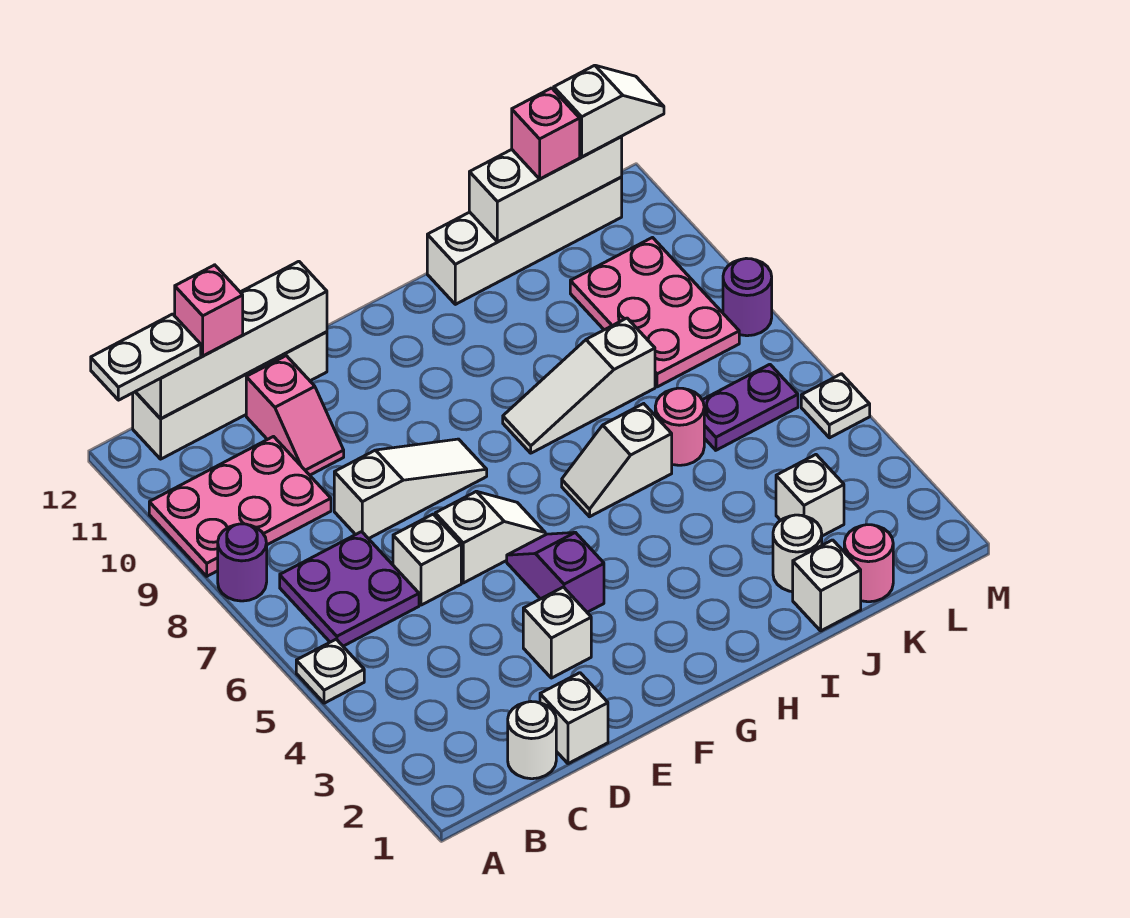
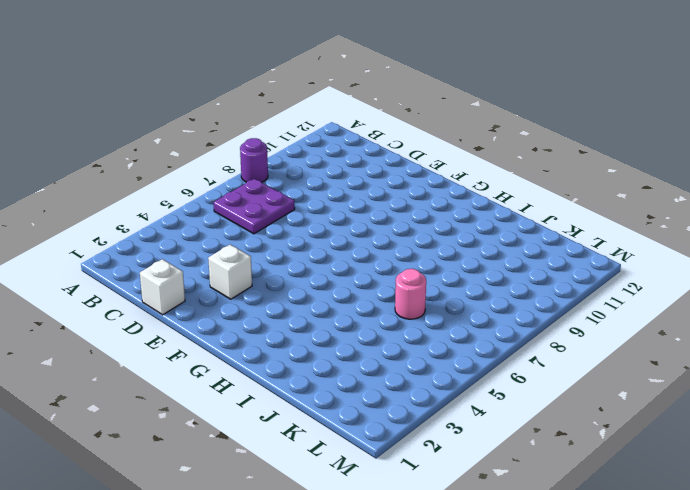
none -> white plate A5 level 1
none -> pink plate A9:C10 level 1
none -> white brick B12:E12 level 1
none -> white round brick C1 level 1

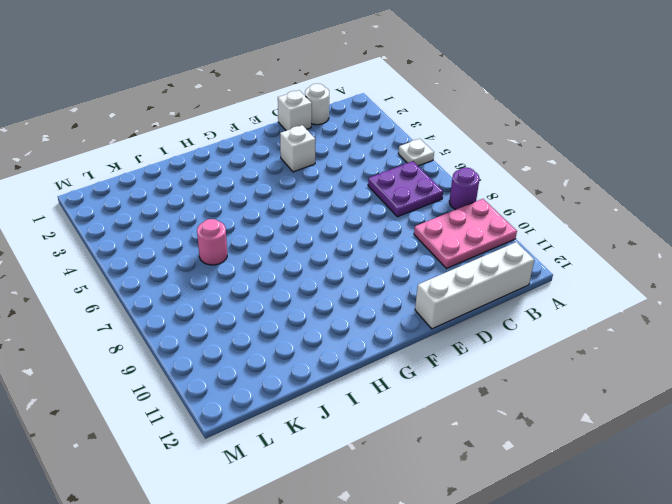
none -> white brick D6 level 1
none -> white slope D8:F8 level 1 top D
none -> pink slope D10:D11 level 1 top 11
none -> white slope E6:F6 level 1 top E

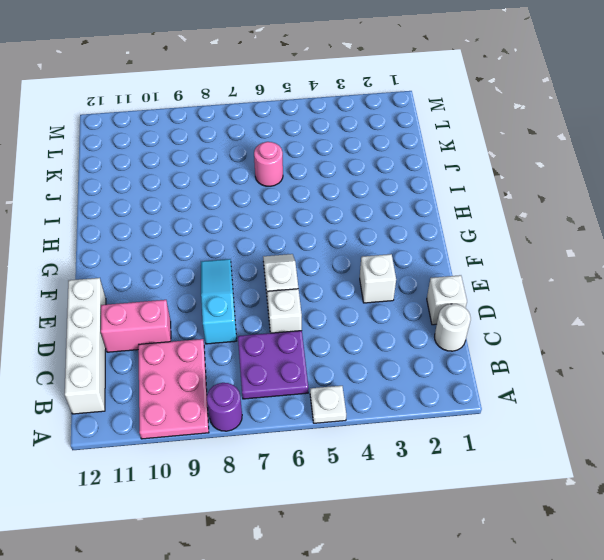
cyan slope D8:F8 level 1 top D -> white slope D8:F8 level 1 top D
pink brick D10:D11 level 1 -> pink slope D10:D11 level 1 top 11
none -> purple slope F4:F5 level 1 top 4
none -> white slope H6:I6 level 1 top I
none -> white slope H8:J8 level 1 top J
none -> white brick I12:L12 level 1

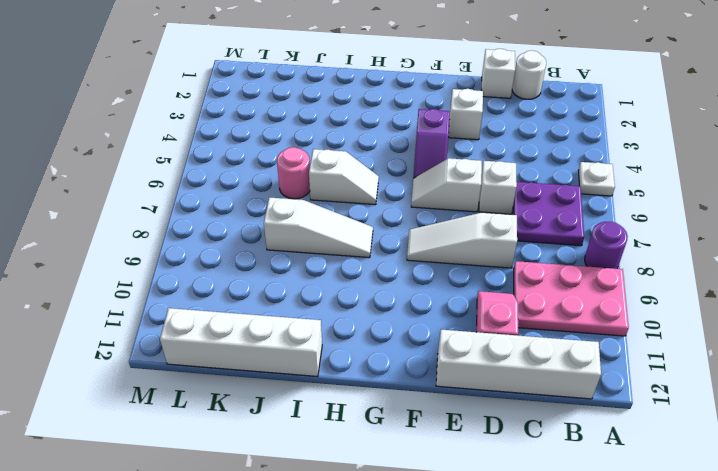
none -> white brick J1 level 1
none -> white round brick J2 level 1
none -> pink round brick K1 level 1
none -> white brick K3 level 1

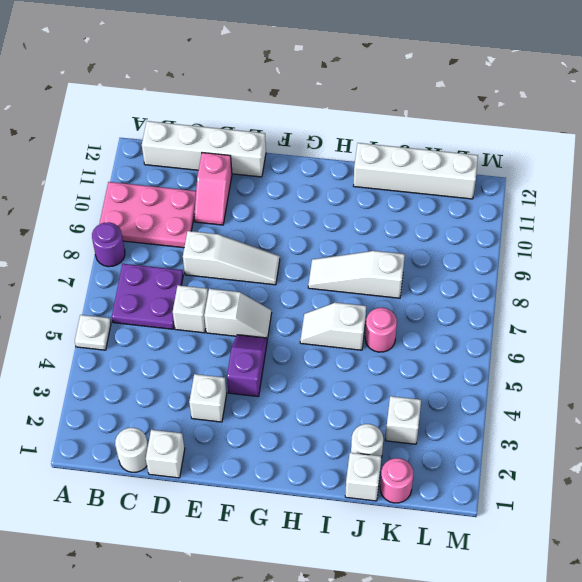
none -> purple plate K6:L6 level 1
none -> pink plate K8:L10 level 1
none -> white plate M5 level 1
none -> purple round brick M8 level 1

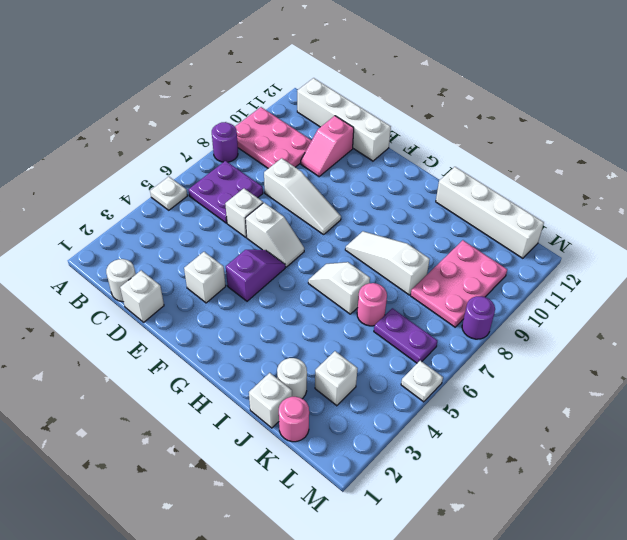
none -> white brick B12:E12 level 2
none -> white brick J12:L12 level 2
none -> white plate A12:B12 level 3
none -> pink brick C12 level 3

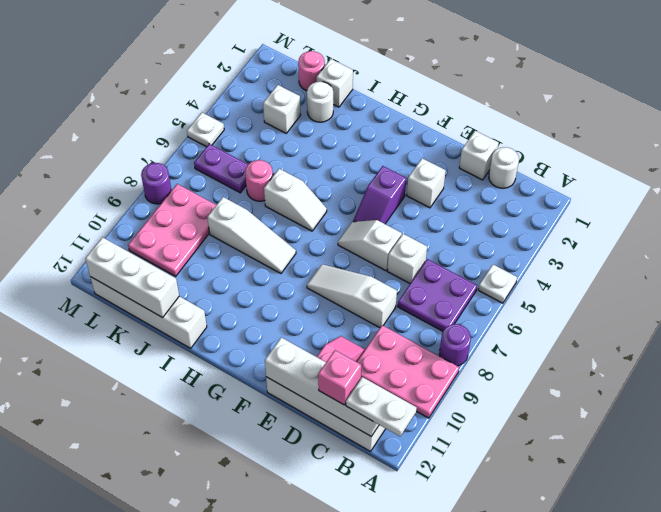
none -> pink brick K12 level 3
none -> white slope L12:M12 level 3 top L

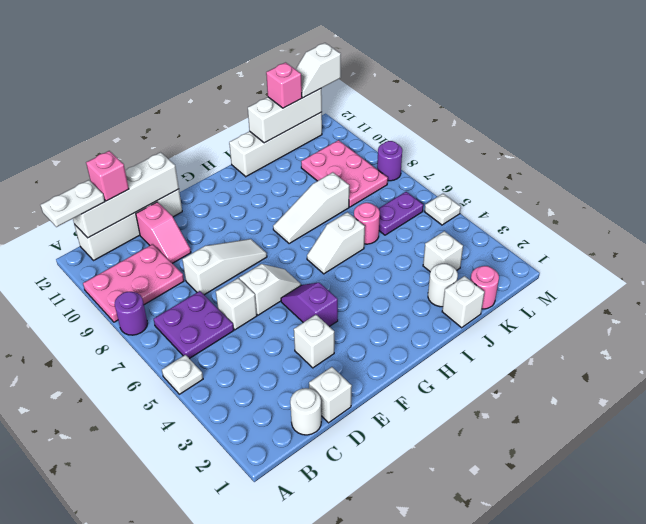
white slope L12:M12 level 3 top M -> white slope L12:M12 level 3 top L

